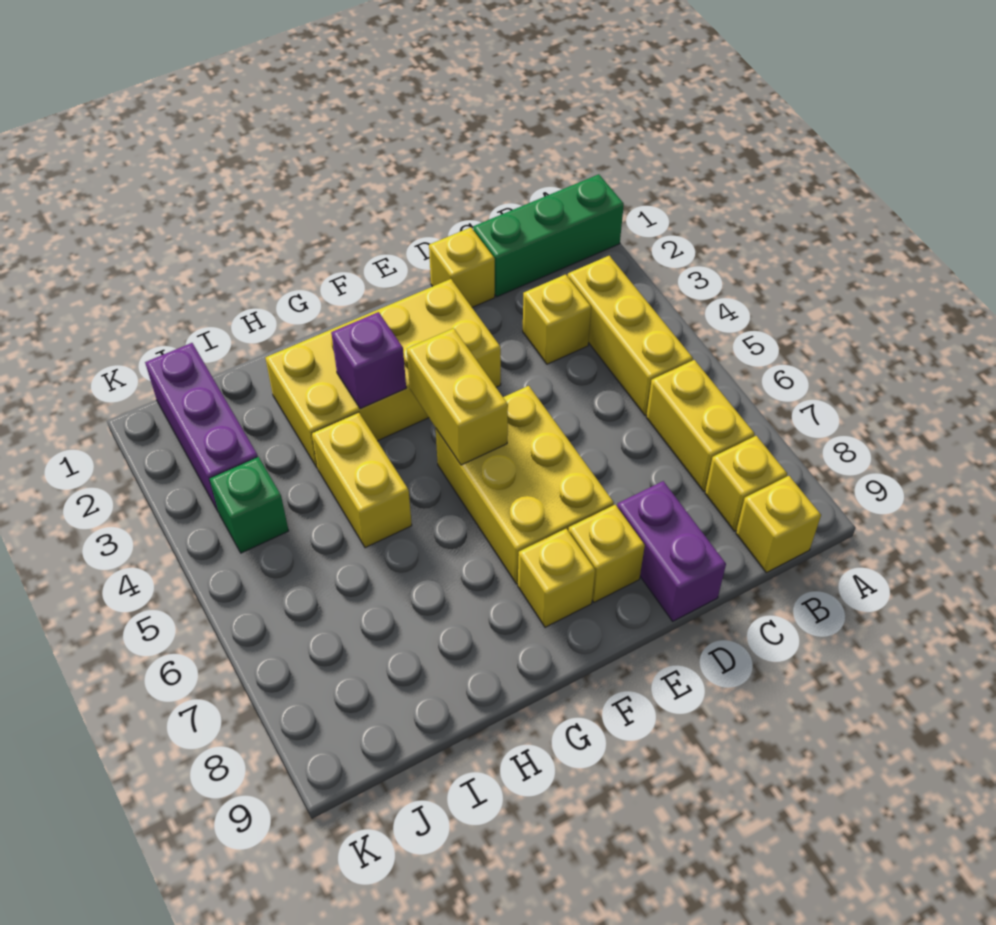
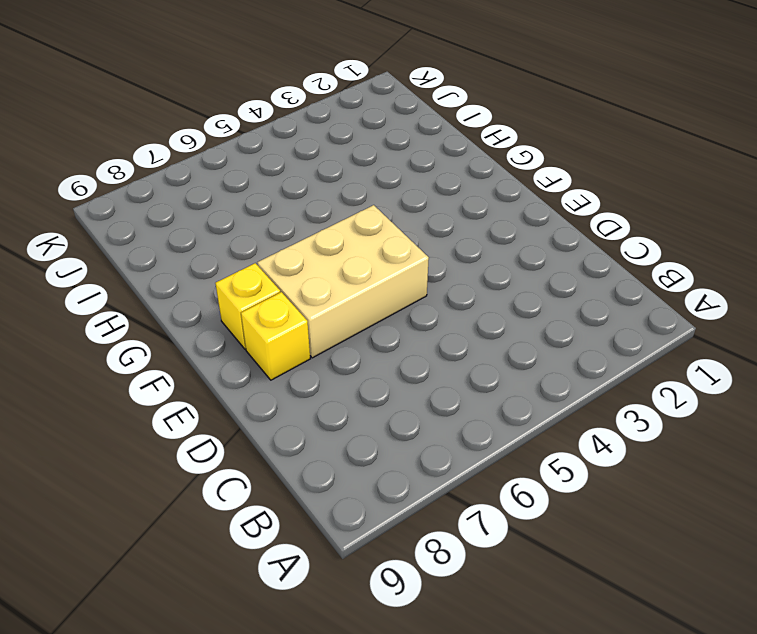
tan brick E5:F7 level 1 -> yellow brick E5:F7 level 1
none -> green brick A1:C1 level 1
none -> yellow brick B3:B5 level 1
none -> yellow brick B6:B7 level 1

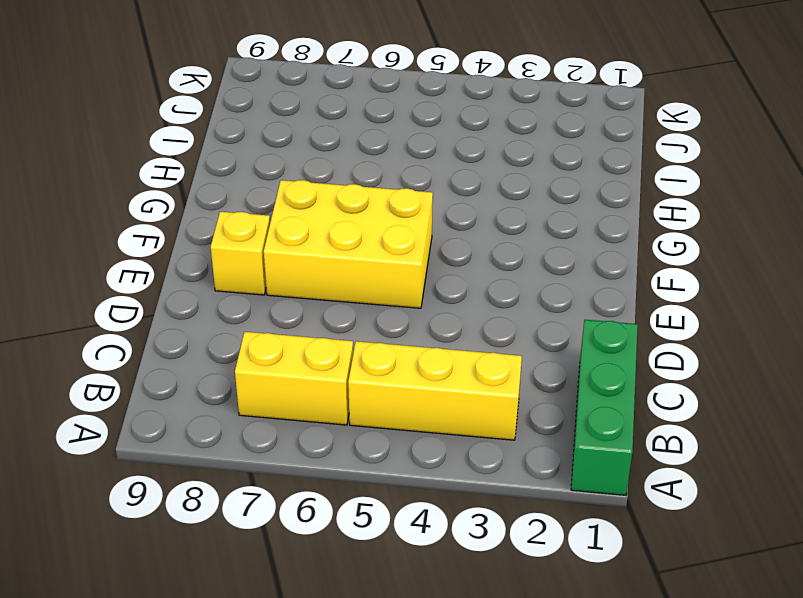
none -> yellow brick B8 level 1
none -> yellow brick B9 level 1
none -> yellow brick C3 level 1

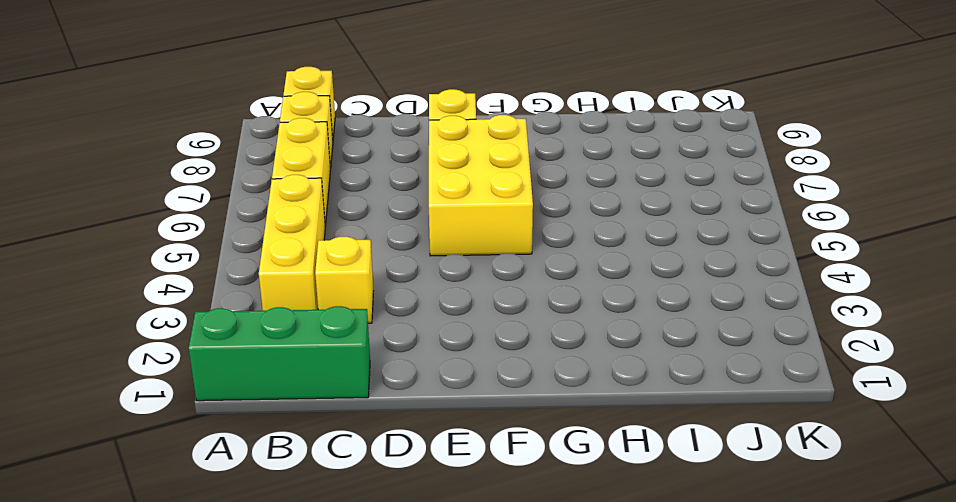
none -> yellow brick D1 level 1
none -> purple brick D8:D9 level 1
none -> yellow brick E2:H3 level 1

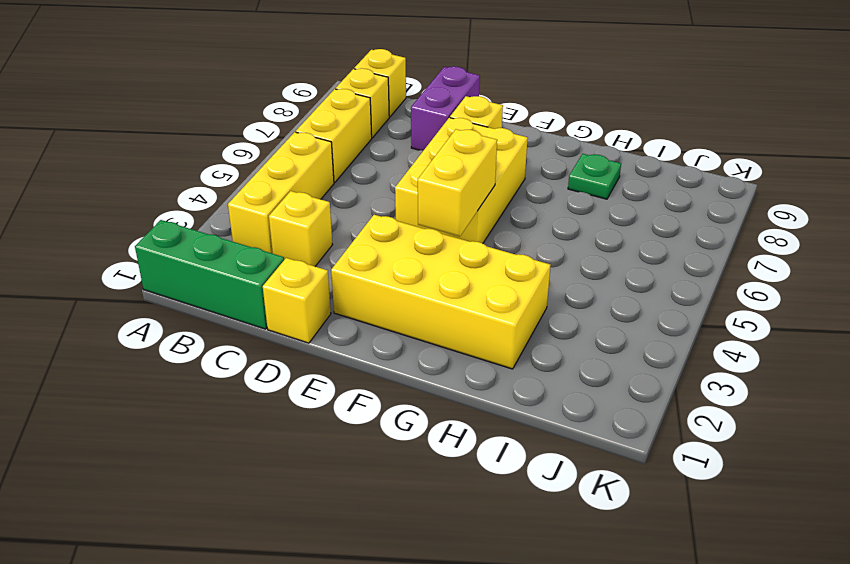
green plate H8 level 1 -> none
none -> yellow brick F8 level 1
none -> yellow brick H4:H5 level 1
none -> purple brick J1:J3 level 1

